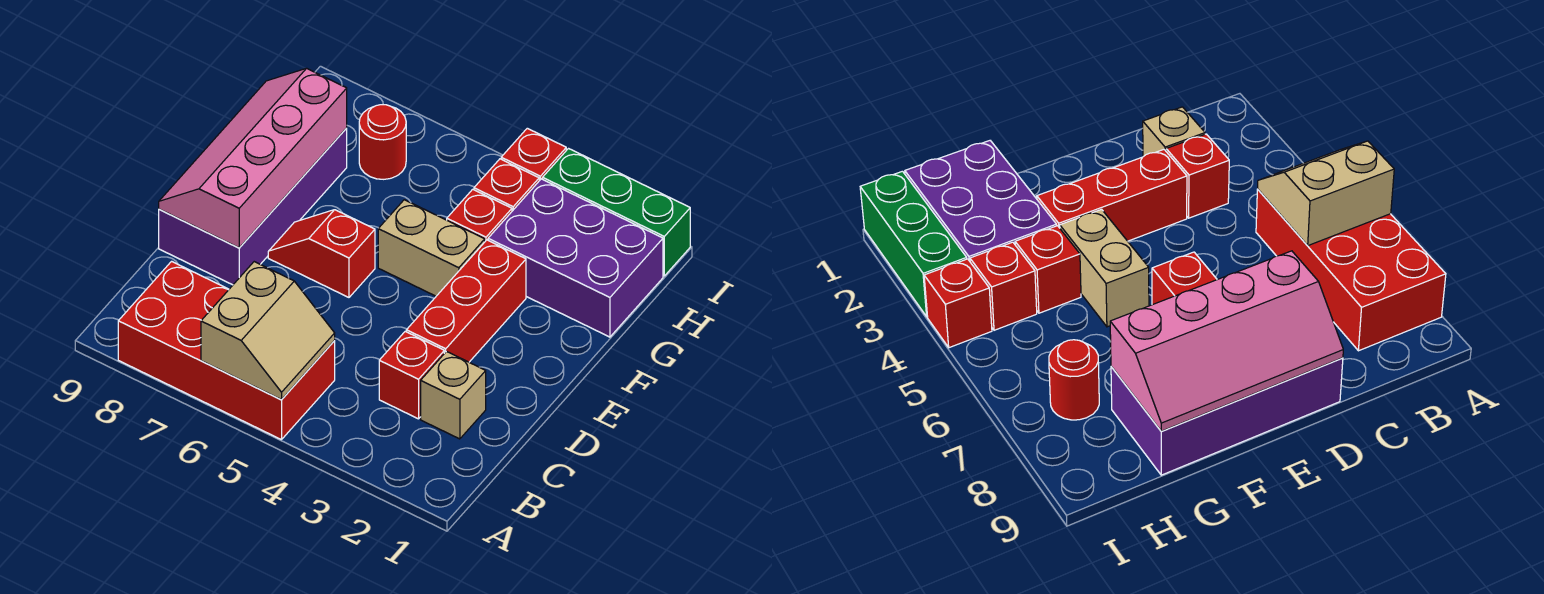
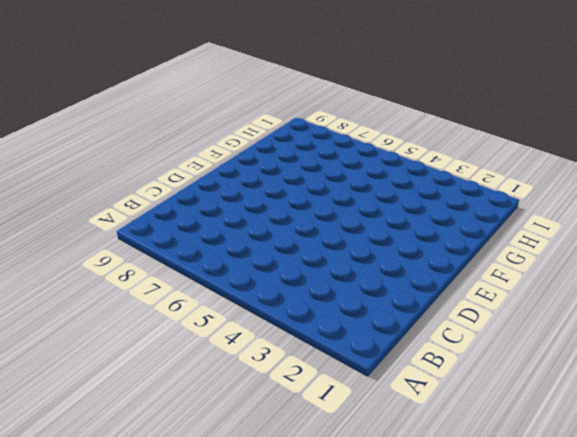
none -> red brick A5:B8 level 1
none -> tan brick C2 level 1
none -> red brick C3 level 1

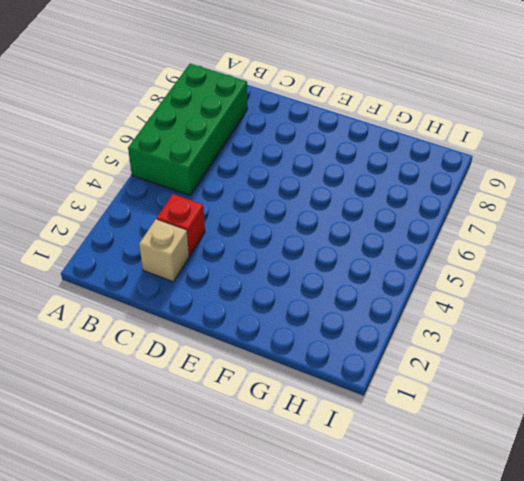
green brick A5:B8 level 1 -> red brick A5:B8 level 1
none -> red brick D3:F3 level 1
none -> purple brick D8:G9 level 1
none -> red slope E6:E7 level 1 top 6

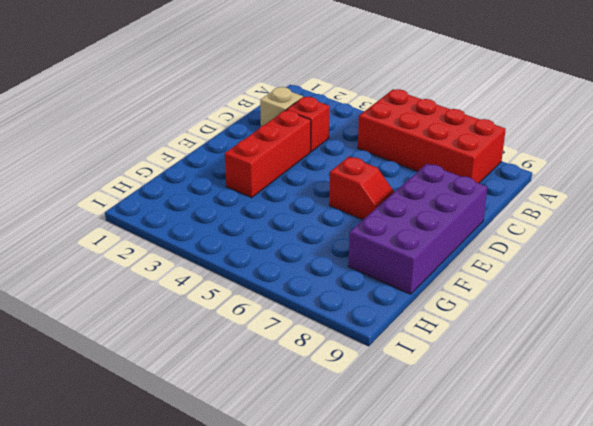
none -> tan brick F4:F5 level 1
none -> purple brick G1:H3 level 1
none -> red brick G4 level 1

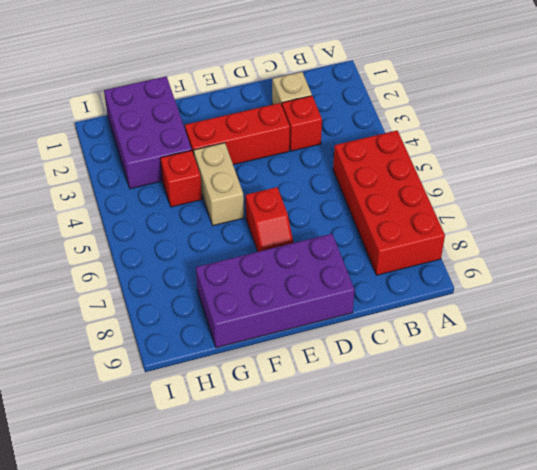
none -> red brick H4 level 1
none -> red round brick H7 level 1
none -> green brick I1:I3 level 1

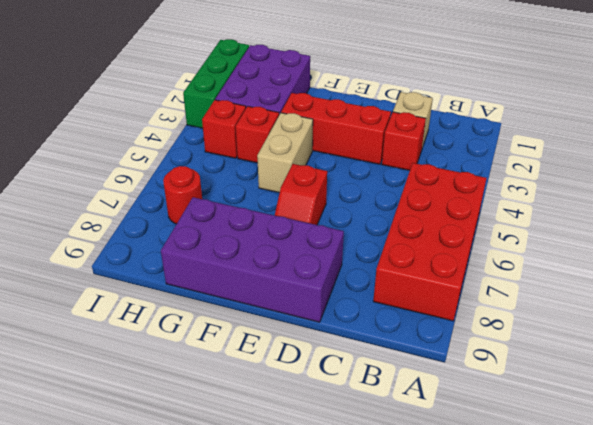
none -> red brick I4 level 1
none -> tan slope A5:B6 level 2 top 6
none -> pink slope D8:G9 level 2 top 8

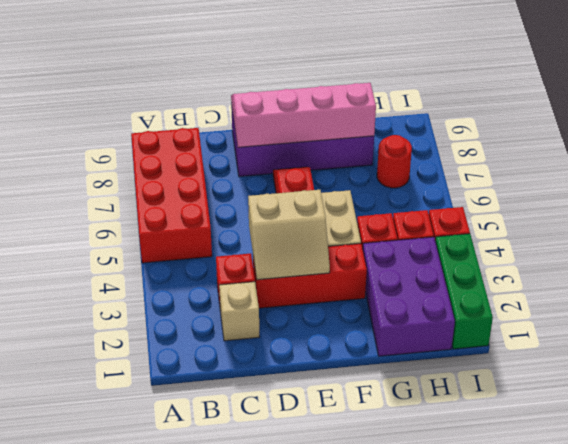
tan slope D3:E4 level 2 top 4 -> tan slope A5:B6 level 2 top 6

